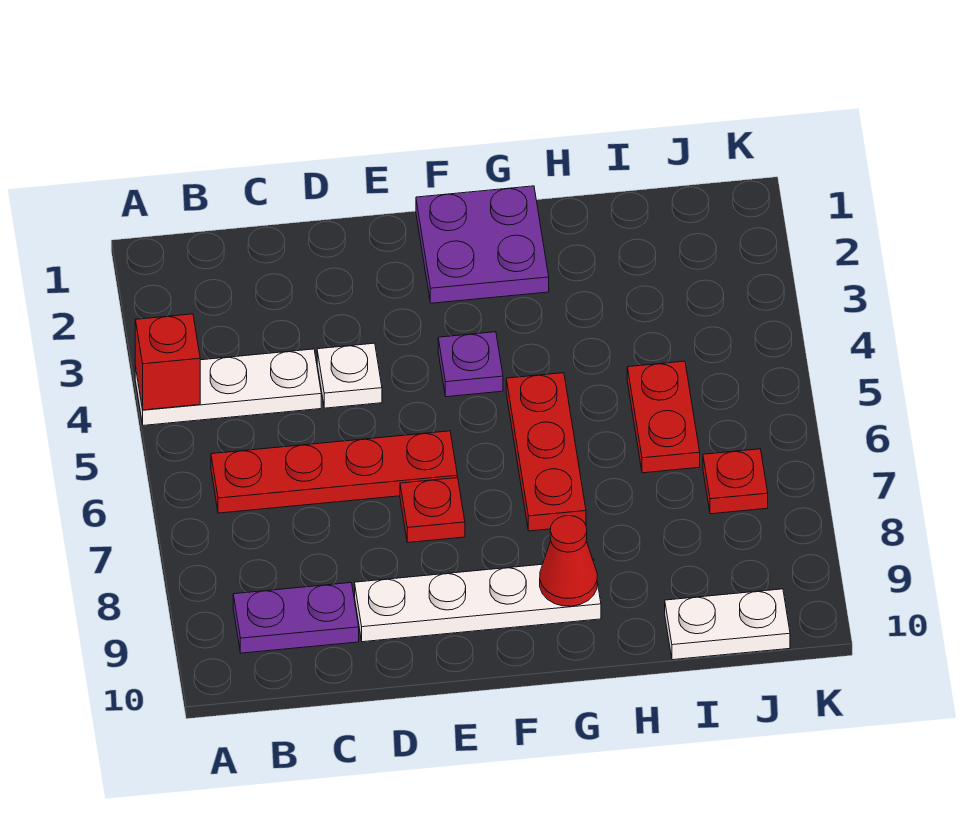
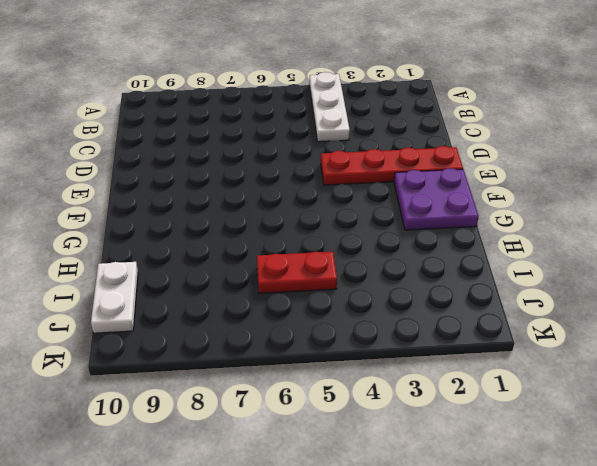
red plate E1:E4 level 1 -> red plate B6:E6 level 1
none -> purple plate B9:C9 level 1
none -> white plate D4 level 1
none -> white plate D9:G9 level 1

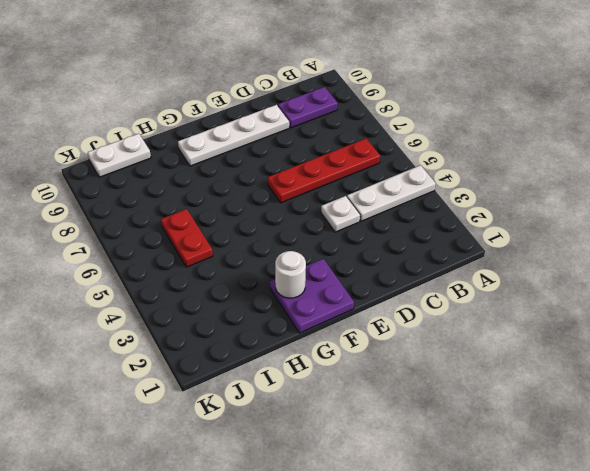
white round brick G2 level 2 -> none
none -> red plate E7 level 1
none -> purple plate F4 level 1
none -> red plate G5:G7 level 1

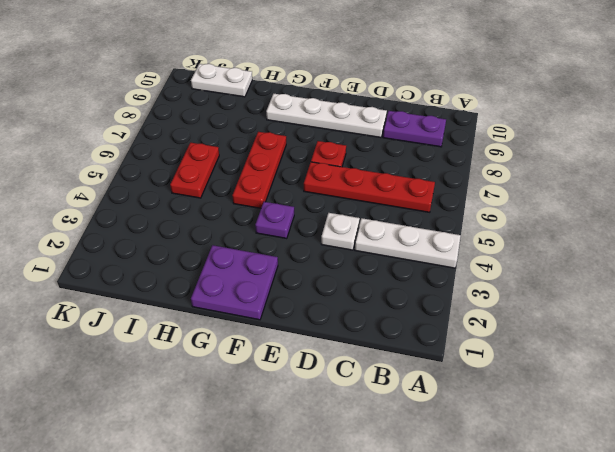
none -> red plate J7 level 1
none -> red brick A4 level 2
none -> red cone G9 level 2

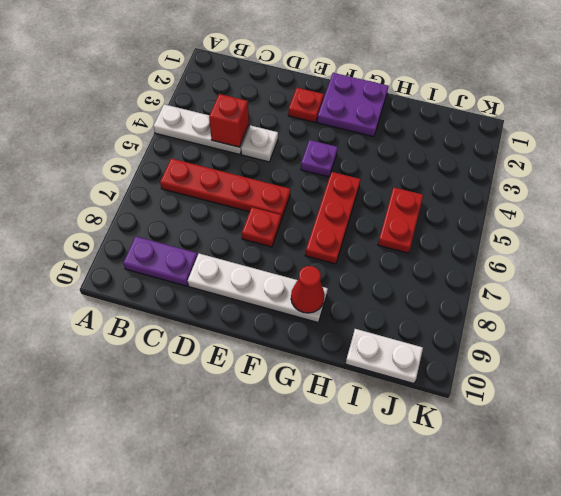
red brick C4 level 2 -> red brick A4 level 2
red plate E2 level 1 -> red plate J7 level 1

